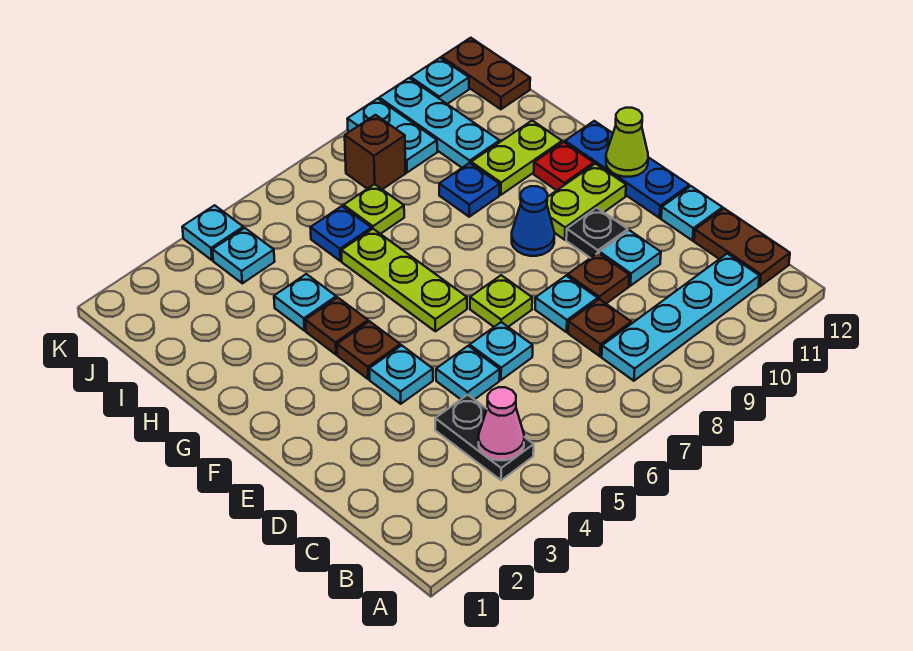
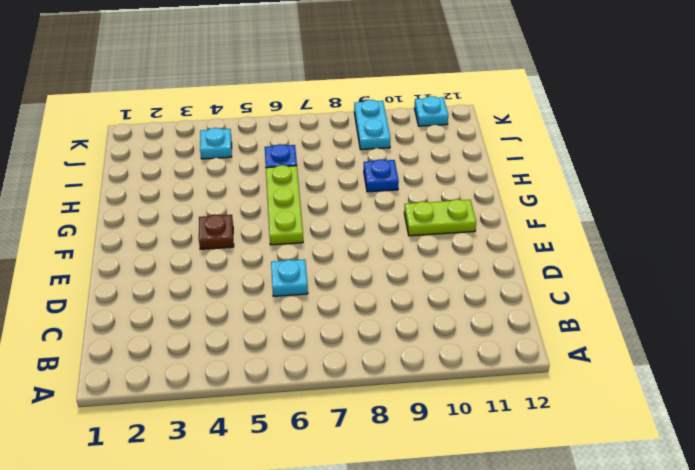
none -> black plate B4:C4 level 1
none -> cyan plate B8:B11 level 1
none -> brown plate B12:C12 level 1
none -> brown plate C8 level 1

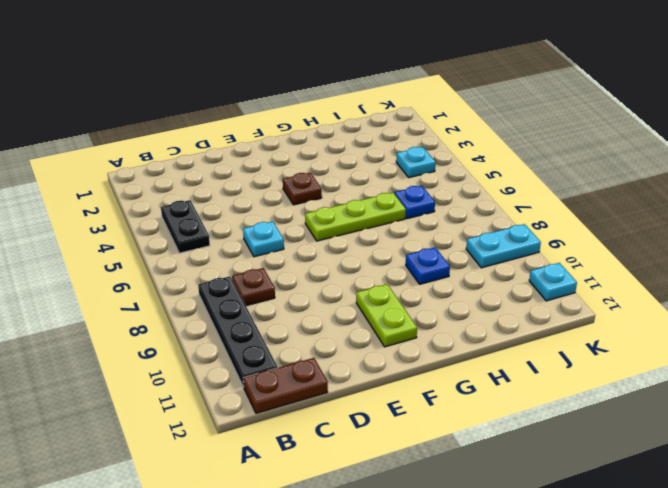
black plate B4:B5 level 1 -> black plate B4:C4 level 1
black plate B8:B11 level 1 -> cyan plate B8:B11 level 1
none -> cyan plate D5 level 1
none -> cyan plate D8 level 1
none -> brown plate D9 level 1
none -> cyan plate D10 level 1

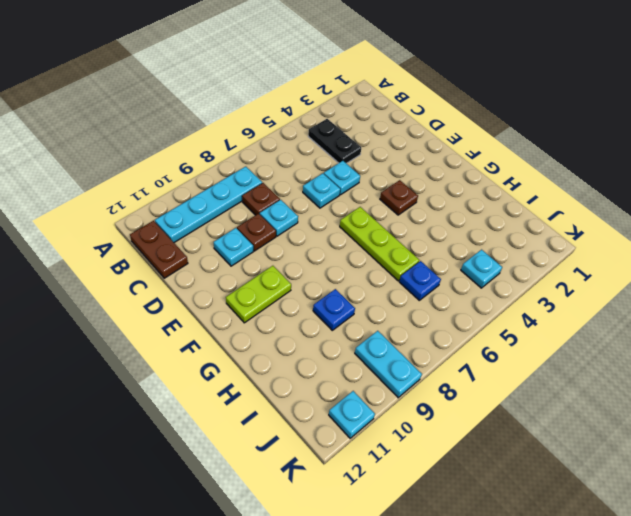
none -> cyan plate D12 level 1
none -> cyan plate E4 level 1
none -> lime plate E7 level 1
none -> black plate E10 level 1

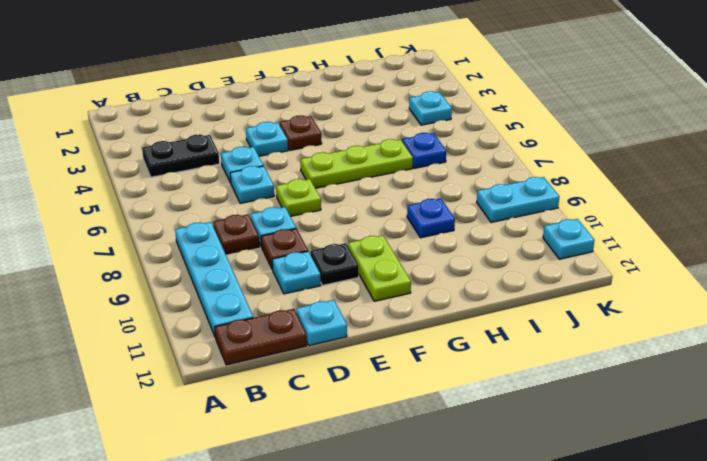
none -> blue plate E12:G12 level 1
none -> blue cone F9 level 1
none -> brown plate G4 level 1
none -> red plate G11 level 1

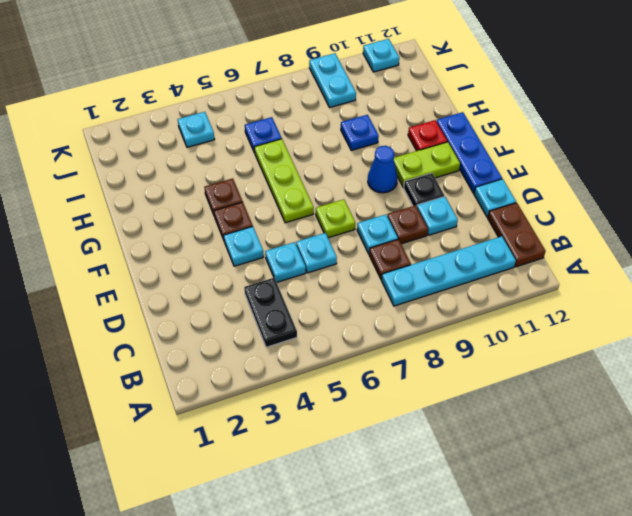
none -> cyan plate H4 level 1
none -> lime plate H10:H11 level 1
none -> lime plate I7 level 1
none -> cyan plate I10:K10 level 1

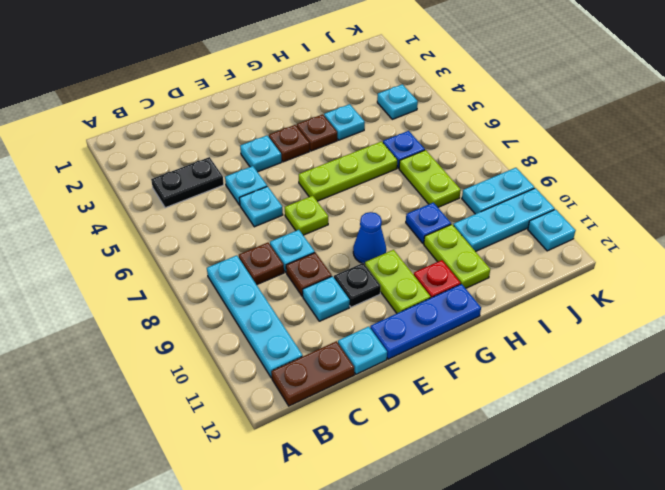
lime plate I7:I8 level 1 -> lime plate I7 level 1
none -> brown brick J8 level 1
none -> brown plate J12:K12 level 1
none -> cyan plate K4 level 1
none -> pink cone B4 level 2

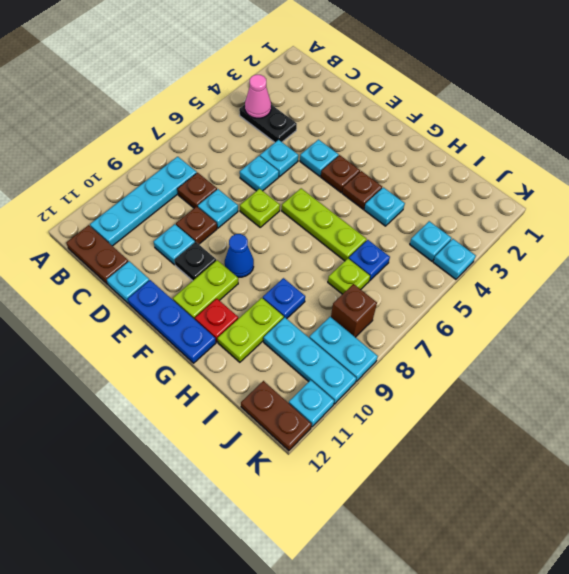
none -> lime cone F12 level 2

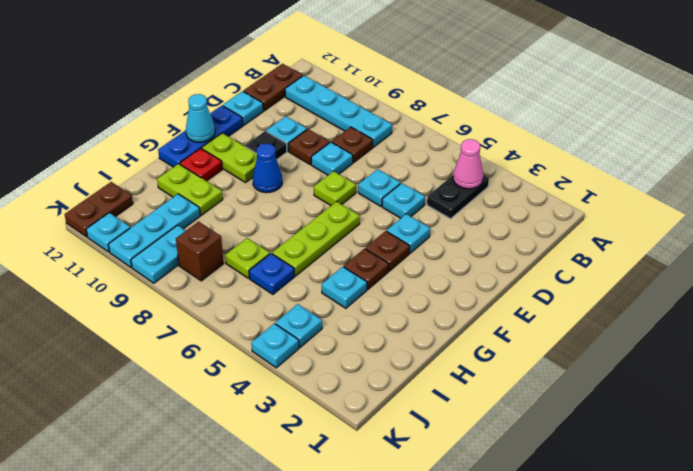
cyan cone F12 level 2 -> lime cone F12 level 2
none -> blue plate H9 level 1

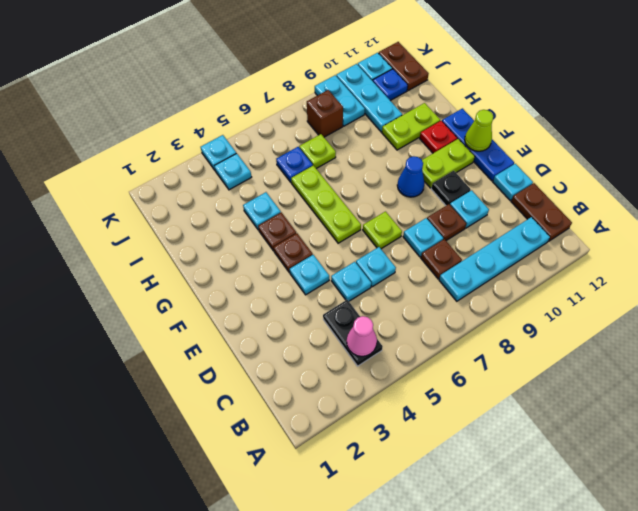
blue plate J11 level 1 -> blue plate H9 level 1

